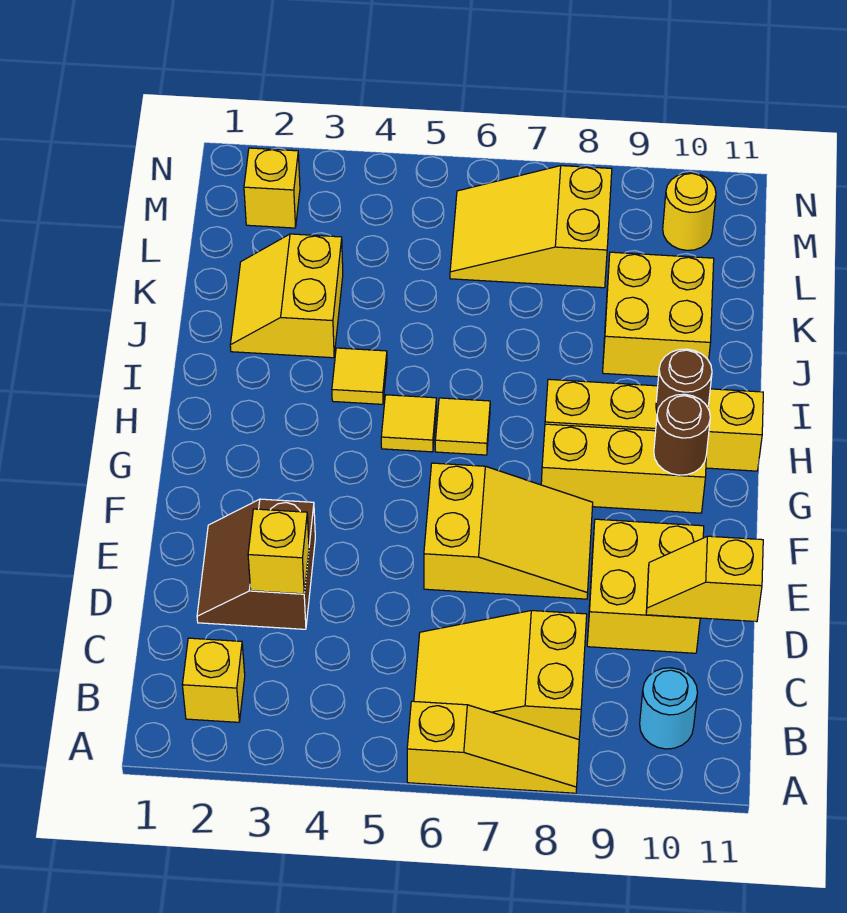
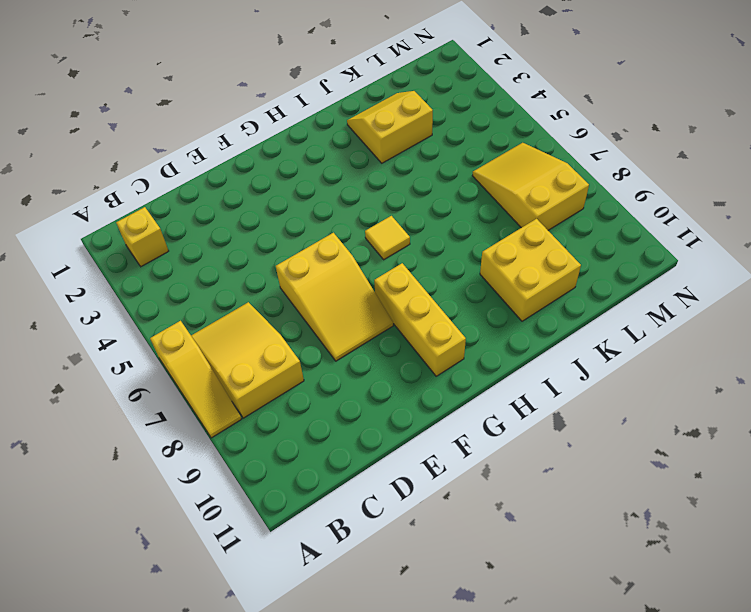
none -> cyan round brick B10 level 1
none -> brown slope D2:E3 level 1 top 3
none -> yellow brick D9:E10 level 1

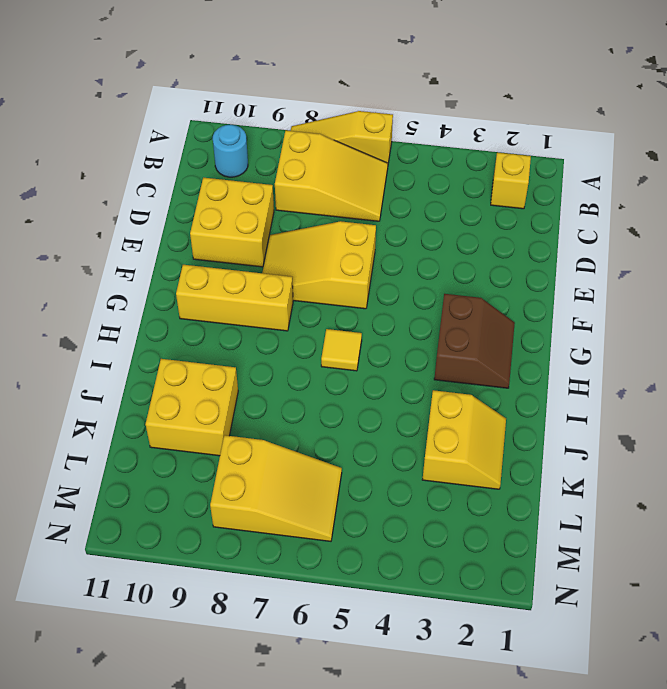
brown slope G2:H3 level 1 top 3 -> brown slope D2:E3 level 1 top 3
none -> yellow tile H5 level 1
none -> yellow brick H8:H11 level 1
none -> yellow tile I4 level 1

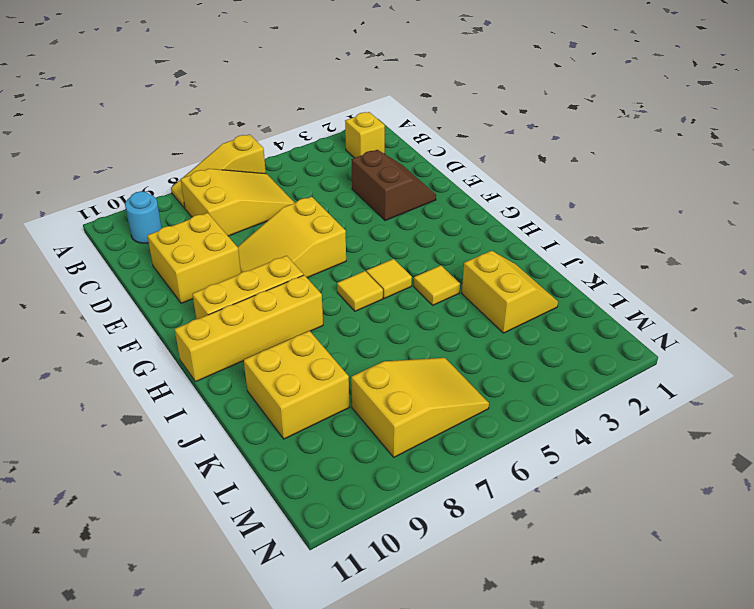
none -> yellow brick M2 level 1
none -> yellow round brick M10 level 1
none -> yellow brick D3 level 2

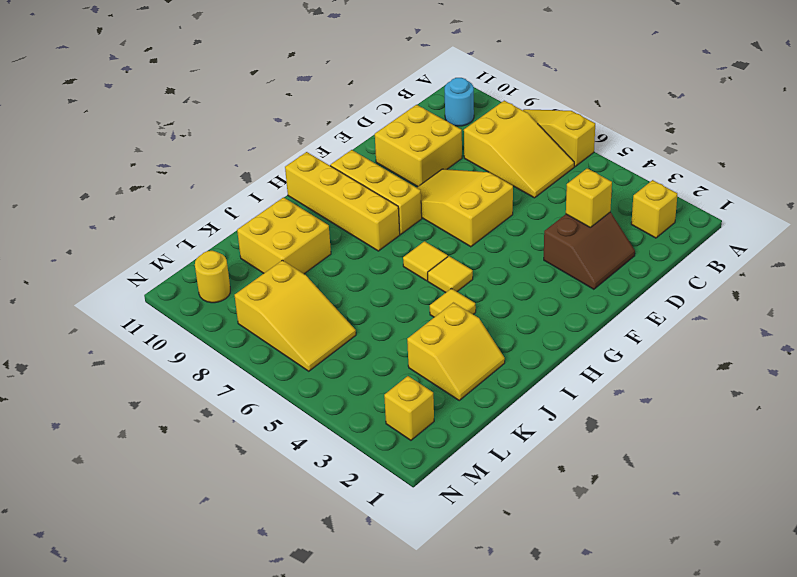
none -> yellow slope D10:D11 level 2 top 11
none -> brown round brick G10 level 2
none -> brown round brick H10 level 2

